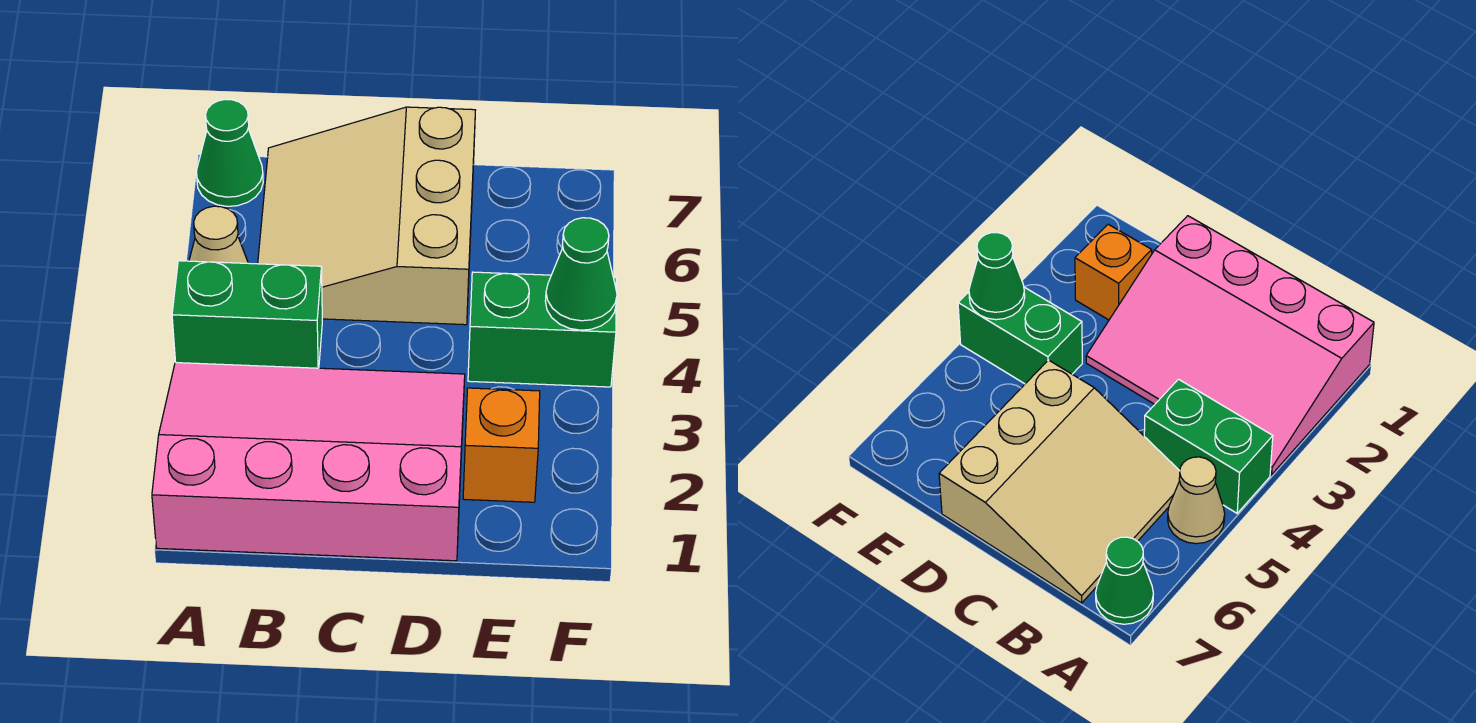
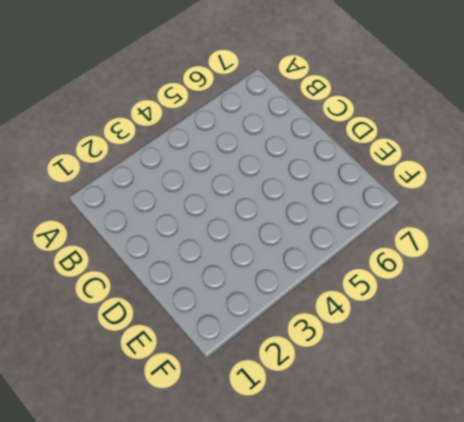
none -> pink slope A1:D3 level 1 top 1
none -> green brick A4:B4 level 1

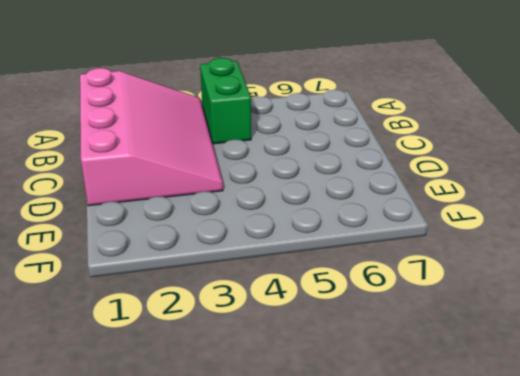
none -> tan cone A5 level 1
none -> green cone A7 level 1

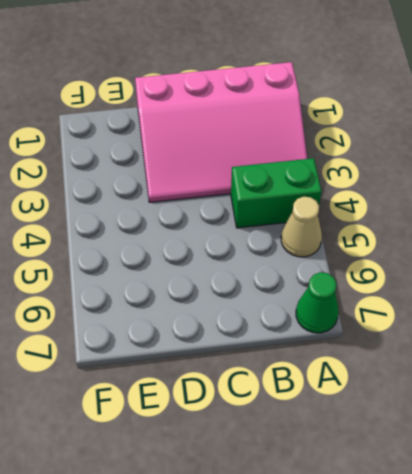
none -> tan slope B5:D7 level 1 top D
none -> orange brick E2 level 1

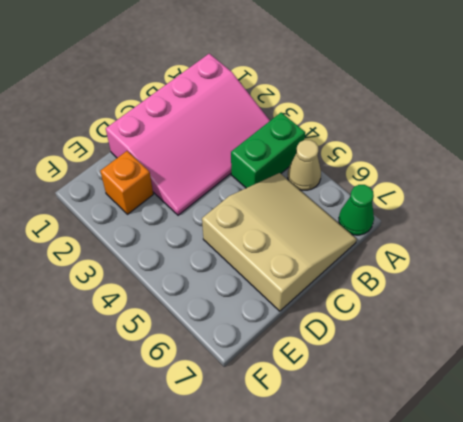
none -> green brick E4:F4 level 1
none -> green cone F4 level 2

